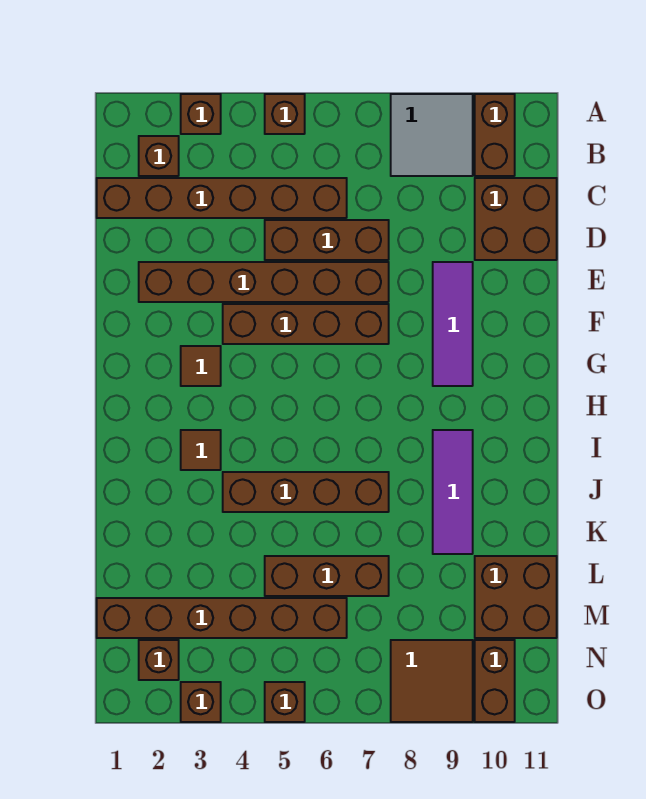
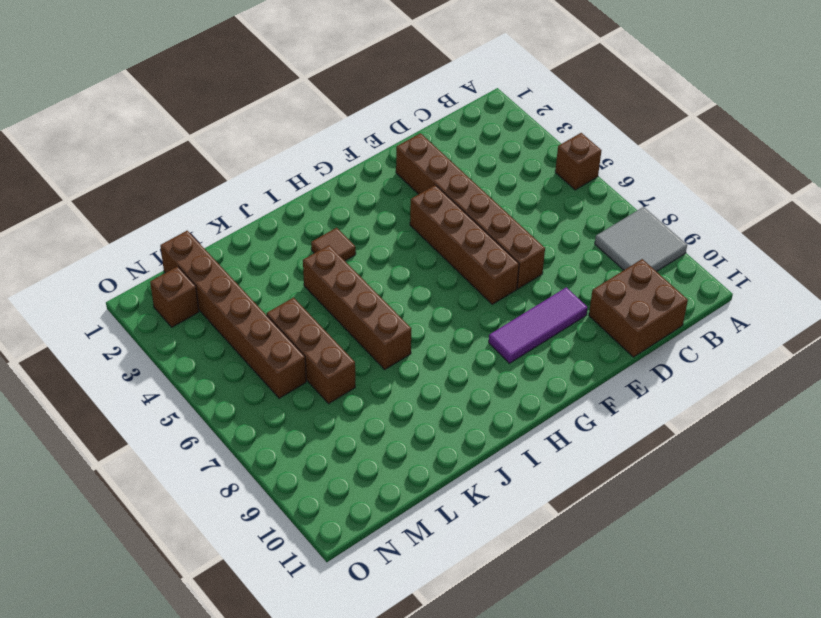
none -> brown brick A3 level 1
none -> brown brick A10:B10 level 1
none -> brown brick B2 level 1

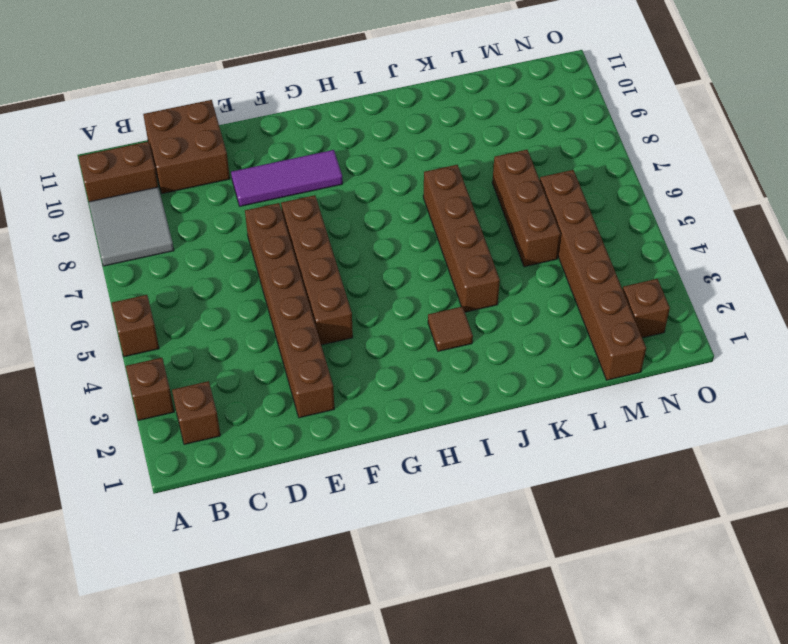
none -> brown brick C1:C6 level 1
none -> brown brick D5:D7 level 1
none -> brown tile G3 level 1

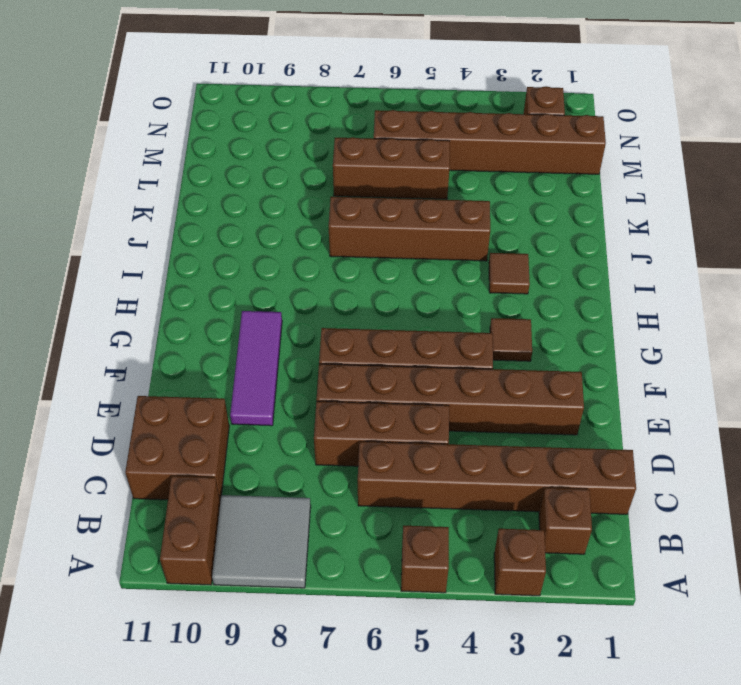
none -> purple tile I9:K9 level 1
none -> brown brick L10:M11 level 1
none -> brown tile N8:O9 level 1

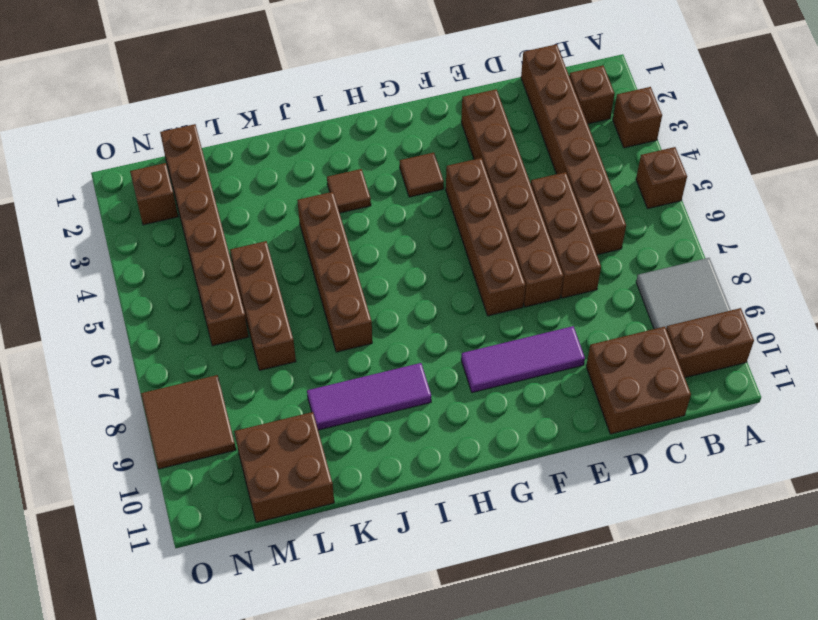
none -> brown brick N10:O10 level 1
none -> brown brick O3 level 1
none -> brown brick O5 level 1

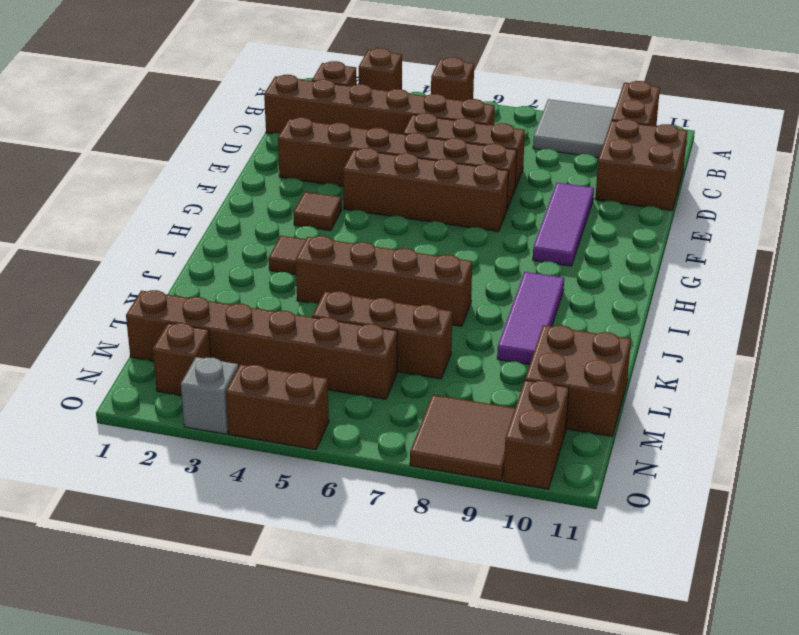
grey brick O3 level 1 -> brown brick O3 level 1
brown brick O4:O5 level 1 -> brown brick O5 level 1

